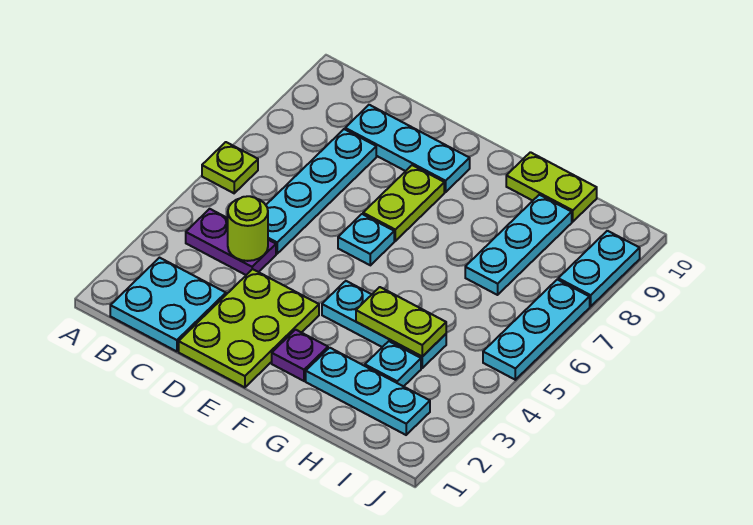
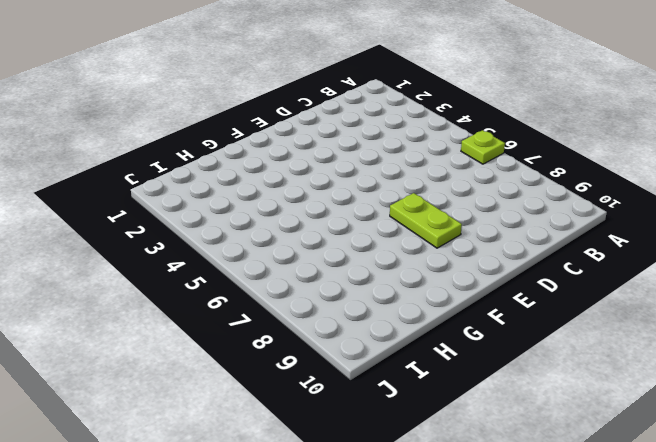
none -> cyan plate B1:C2 level 1
none -> purple plate B4:C4 level 1
none -> cyan plate C5:C8 level 1

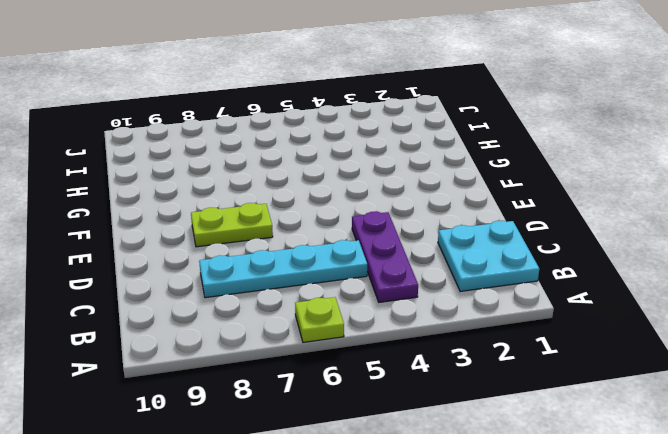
purple plate B4:D4 level 1 -> purple plate B4:C4 level 1
none -> cyan plate C9:E9 level 1
none -> lime plate D1:E3 level 1
none -> cyan plate E6 level 1

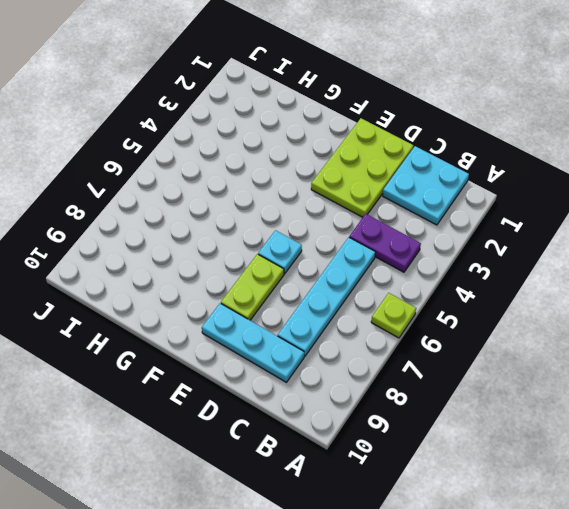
none -> purple plate F2 level 1
none -> cyan plate F4:H4 level 1
none -> cyan plate G2:I2 level 1

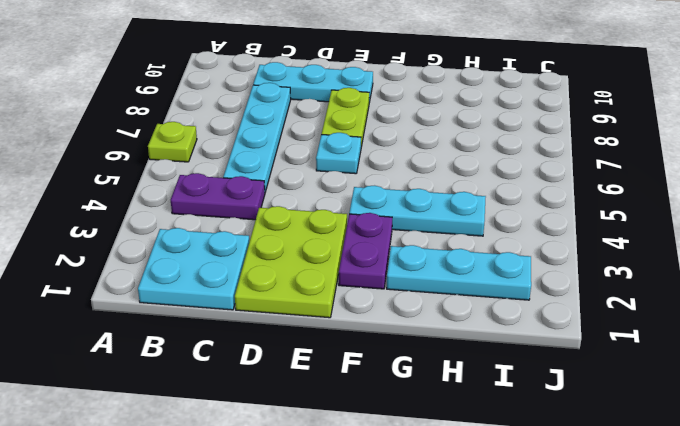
purple plate F2:F3 level 1 -> purple plate F2 level 1
none -> lime plate G10:H10 level 1
none -> cyan plate H3 level 1
none -> cyan plate H7:H9 level 1

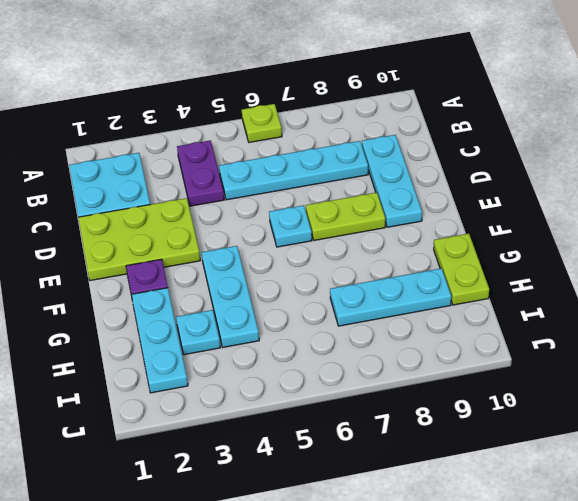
none -> cyan plate J5:J7 level 1
none -> cyan plate J8:J9 level 1
none -> lime round brick C4 level 2

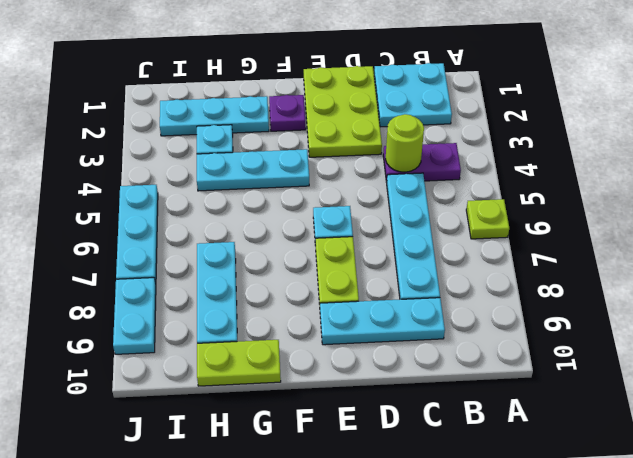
none -> lime plate G4:H4 level 2

